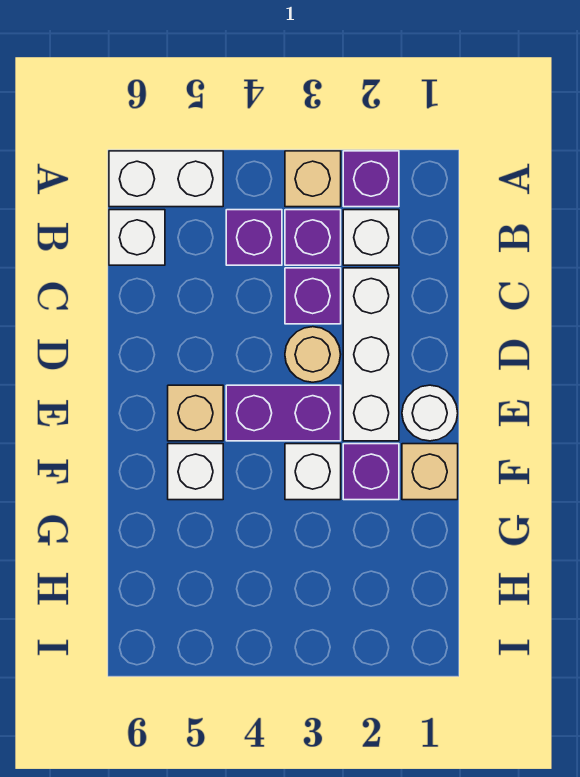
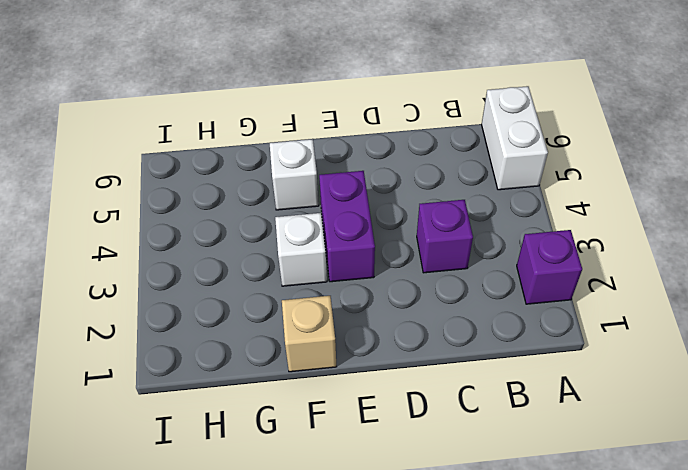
none -> tan brick A3 level 1
none -> white brick B2 level 1
none -> purple brick B3 level 1

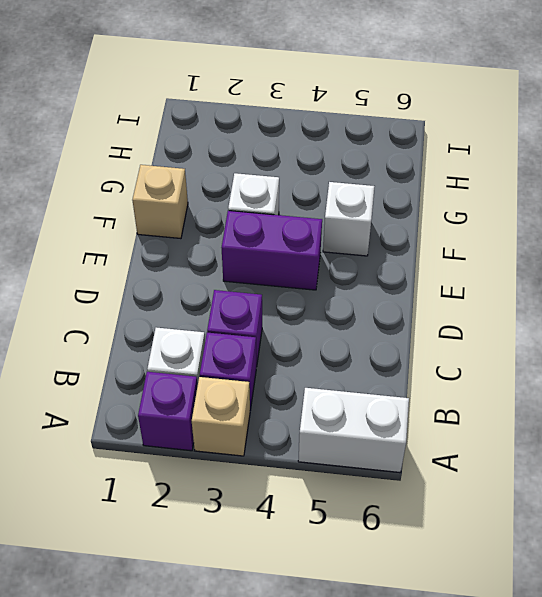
none -> purple brick B4 level 1
none -> white brick B6 level 1
none -> white brick C2:E2 level 1

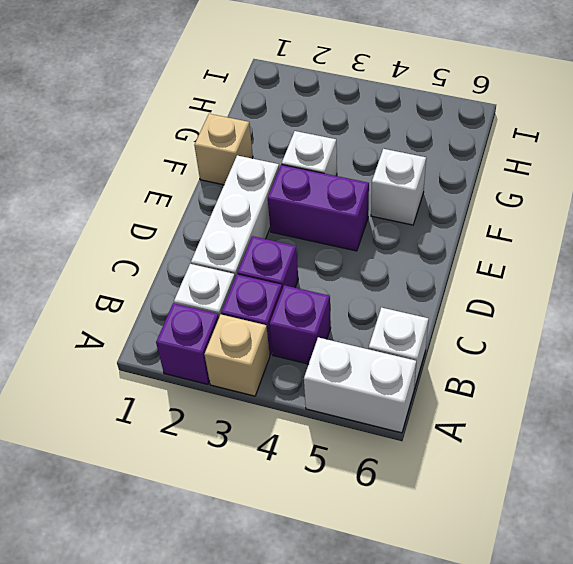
none -> tan round brick D3 level 1
none -> white round brick E1 level 1
none -> tan brick E5 level 1

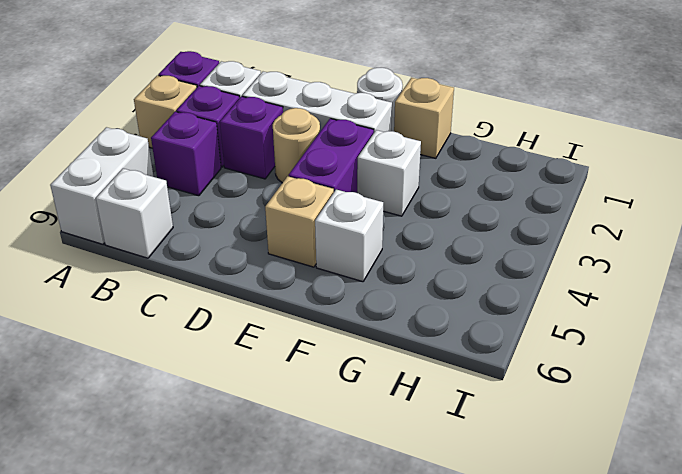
none -> purple brick F2 level 1

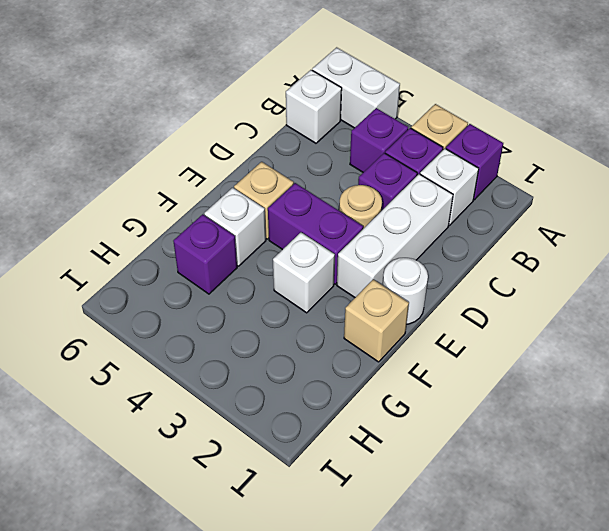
purple brick G5 level 1 -> purple brick F2 level 1

